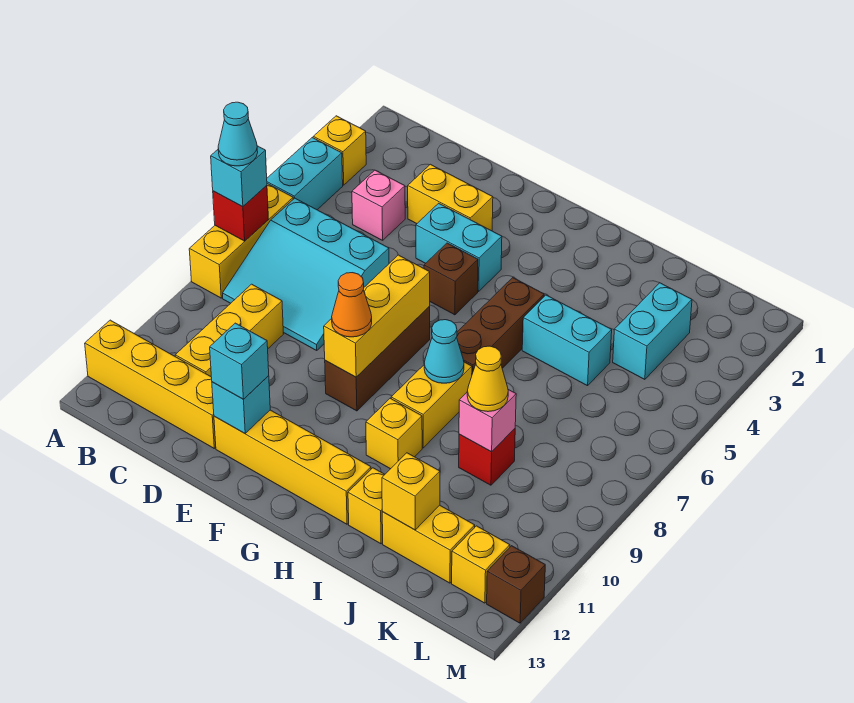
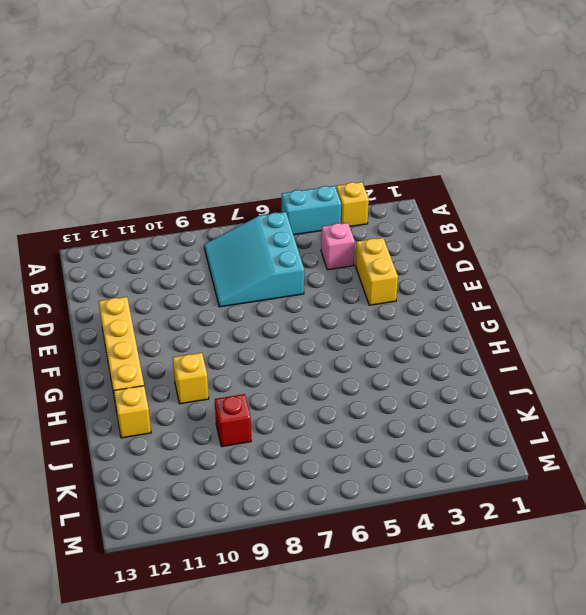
none -> yellow brick A6:A8 level 1
none -> yellow brick A12:D12 level 1
none -> yellow brick C9:C11 level 1
none -> cyan brick E4:F4 level 1

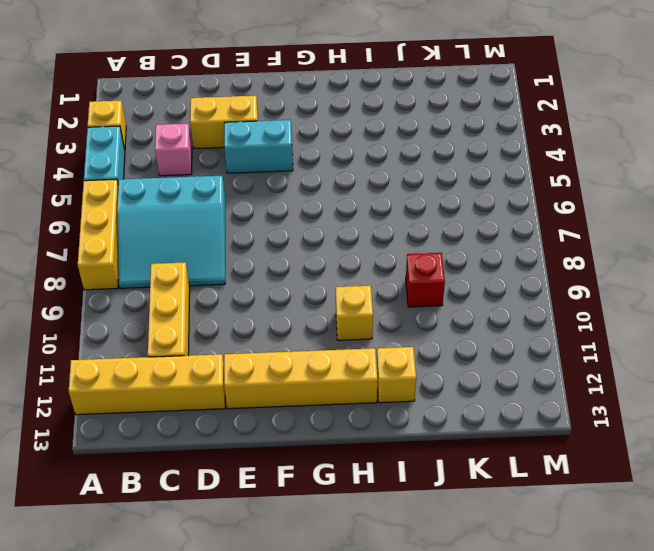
none -> brown brick F5 level 1
none -> brown brick F7:F9 level 1
none -> brown brick H5:H7 level 1
none -> yellow brick H8:H9 level 1

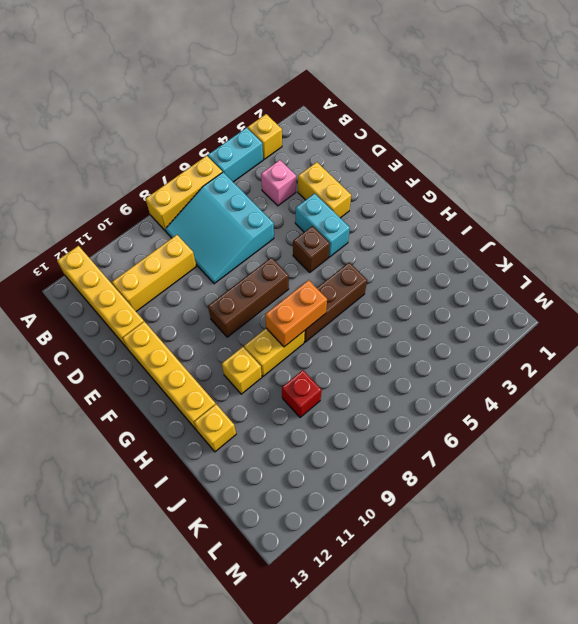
orange brick H7:H8 level 2 -> cyan cone H8 level 2
none -> cyan brick I5:J5 level 1
none -> yellow brick J12:K12 level 1
none -> cyan brick K3:K4 level 1
none -> yellow brick L12 level 1

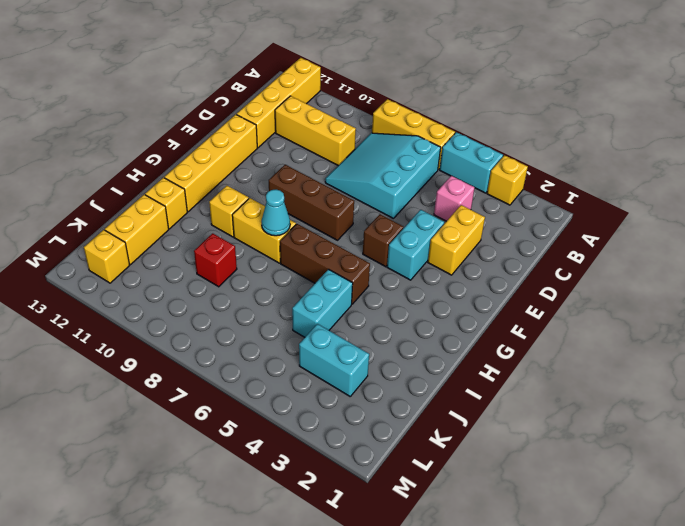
none -> brown brick M12 level 1
none -> red brick A7 level 2
none -> cyan brick E12 level 2
none -> yellow brick F7:F9 level 2

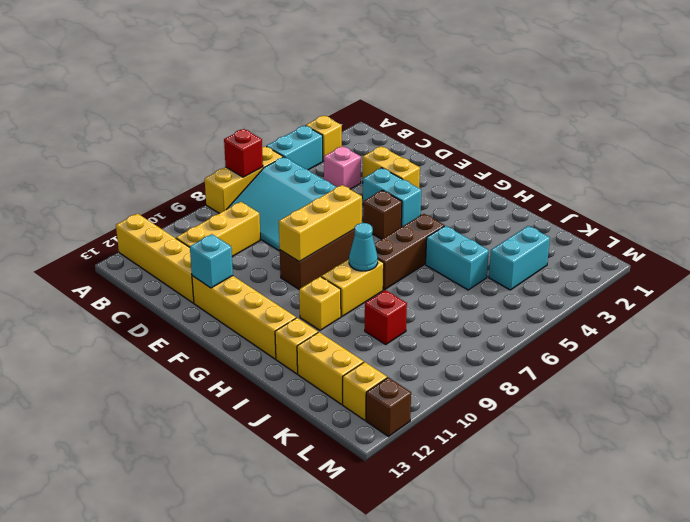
none -> pink brick J9 level 2
none -> yellow brick J12 level 2
none -> cyan brick A7 level 3
none -> cyan brick E12 level 3

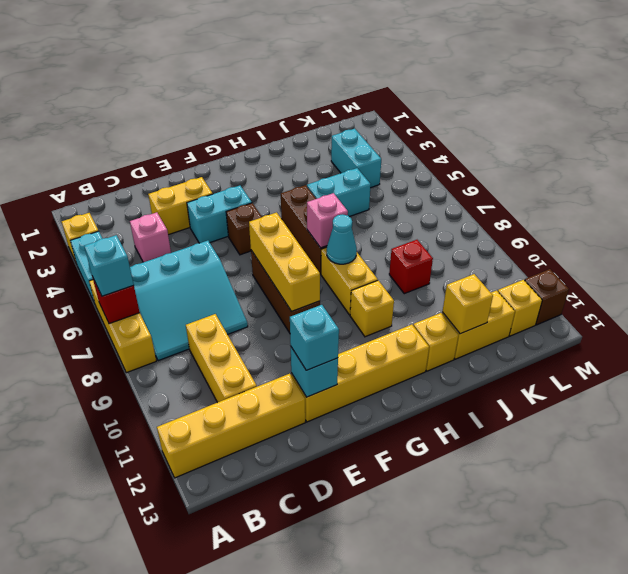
pink brick H7 level 2 -> pink brick J9 level 2
none -> orange cone F9 level 3
none -> yellow cone J9 level 3
none -> cyan cone A7 level 4

